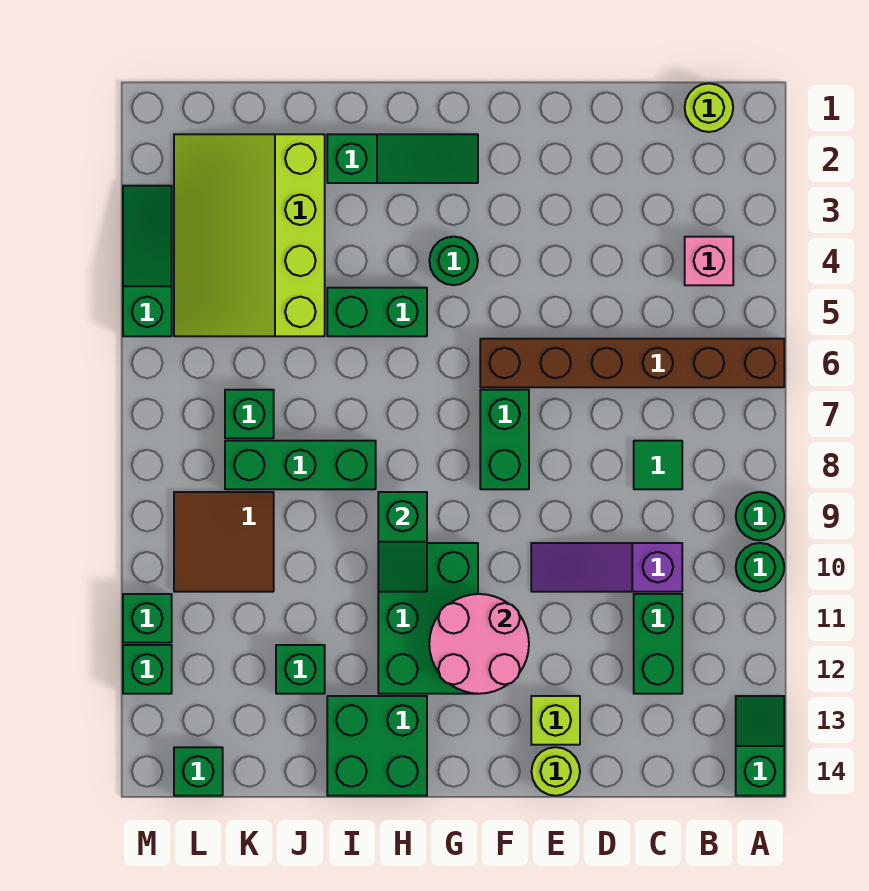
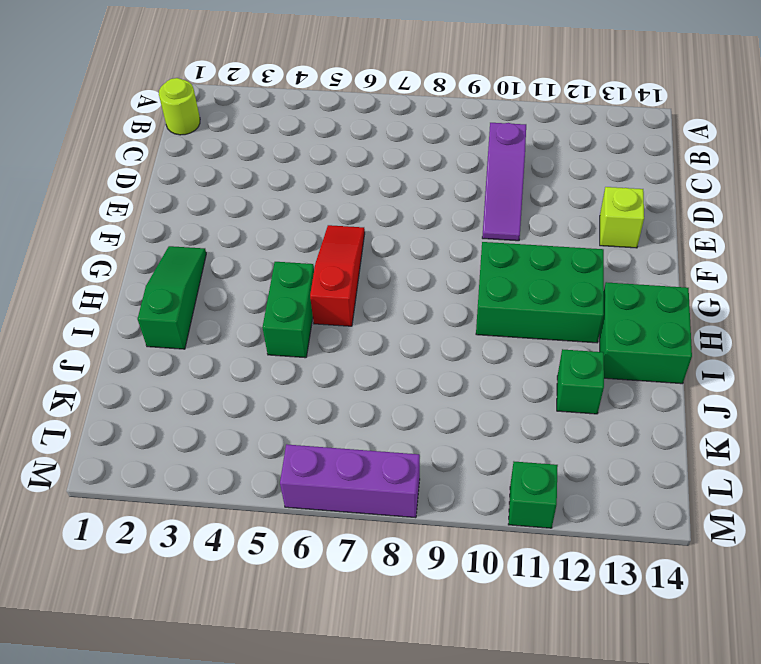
red slope F6:H6 level 1 top H -> brown brick A6:F6 level 1
purple brick M6:M8 level 1 -> none
none -> green round brick A9 level 1
none -> green round brick A10 level 1
none -> green slope A13:A14 level 1 top 14

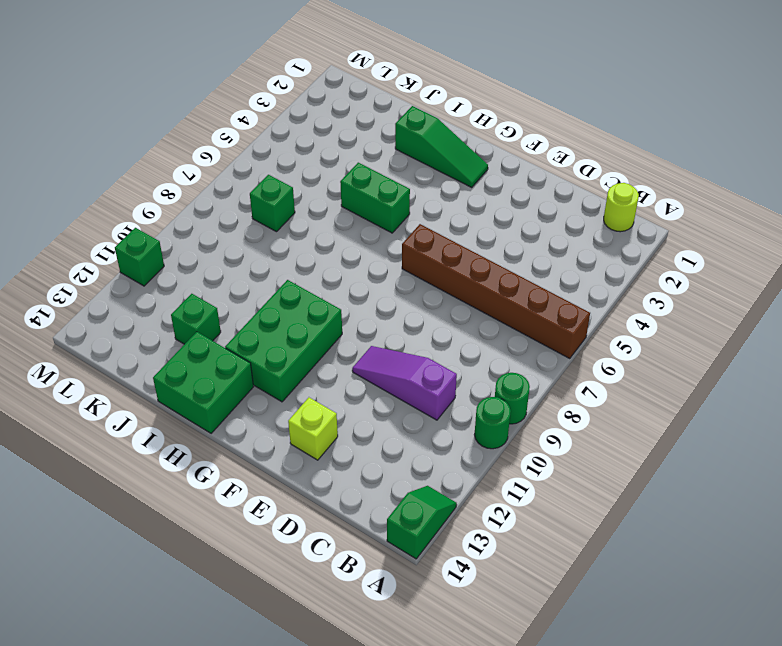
none -> pink brick B4 level 1
none -> green tile C8 level 1
none -> green brick C11:C12 level 1

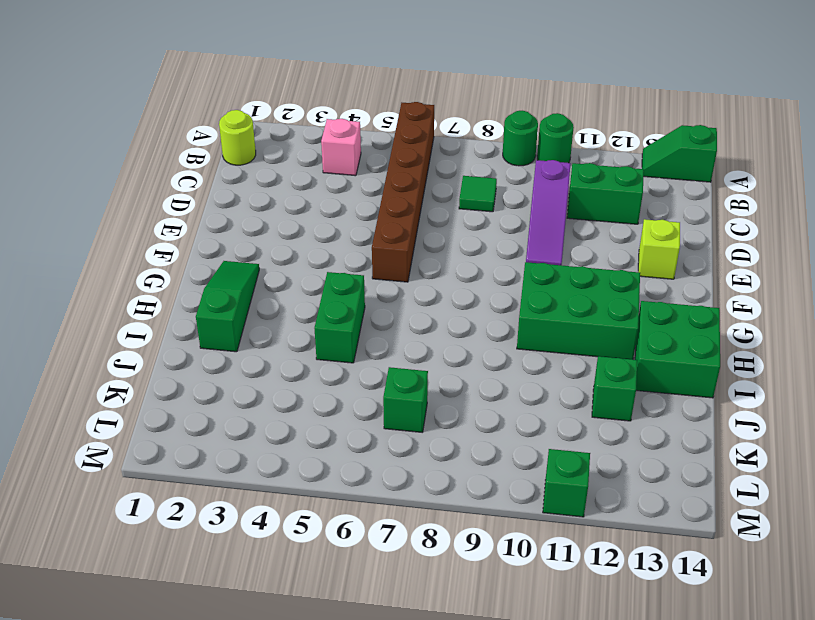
none -> lime round brick E14 level 1
none -> green brick F7:F8 level 1
none -> green round brick G4 level 1

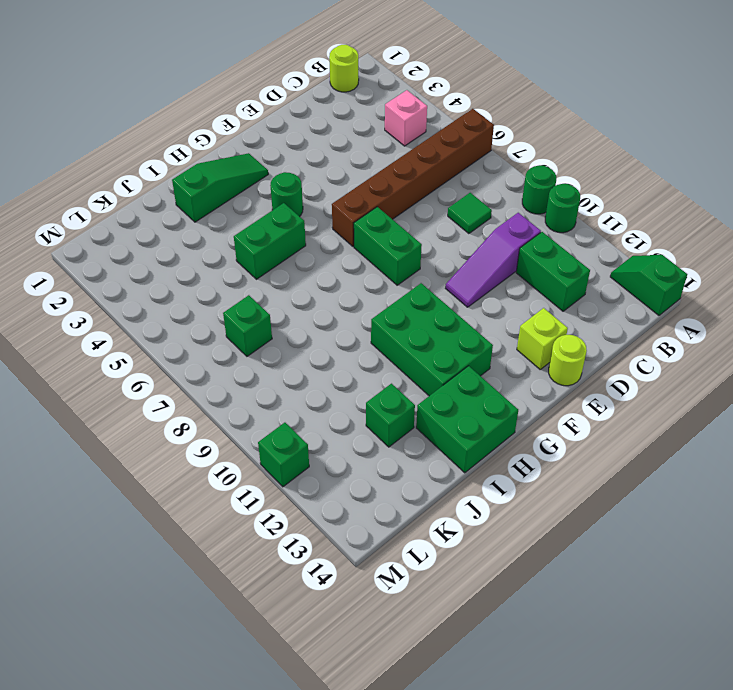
none -> green brick I8:K8 level 1
none -> lime slope J2:L5 level 1 top J
none -> brown tile K9:L10 level 1

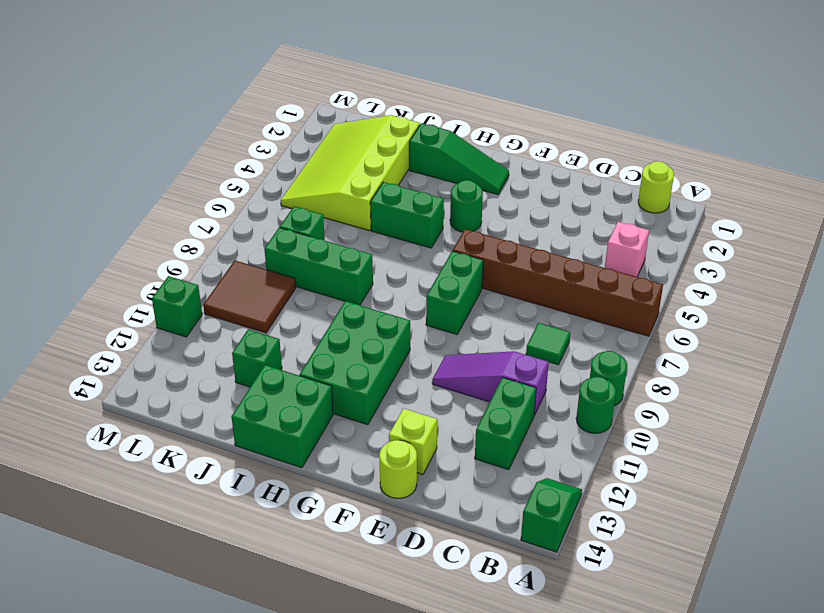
none -> green brick L14 level 1
none -> green slope M3:M5 level 1 top 5
none -> green brick M12 level 1

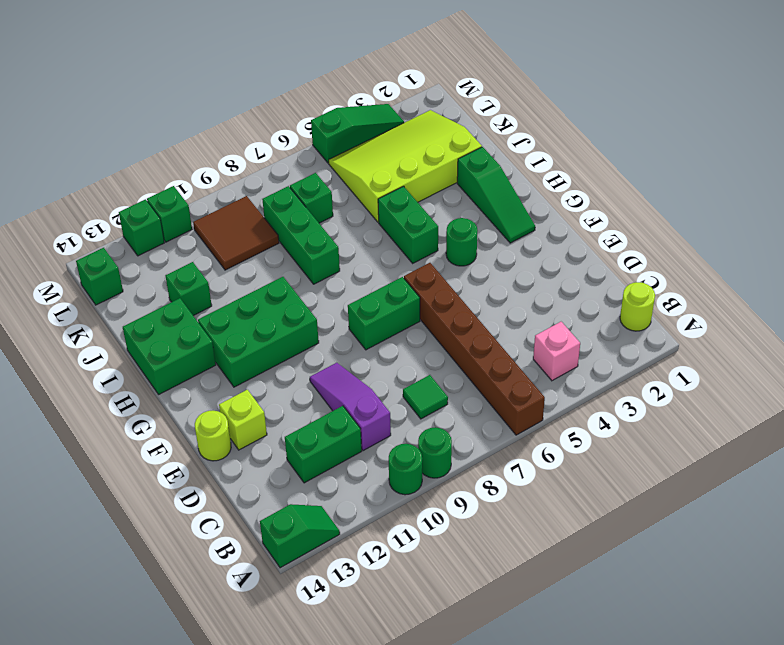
none -> pink round brick F11:G12 level 2
none -> green slope H9:H10 level 2 top 9

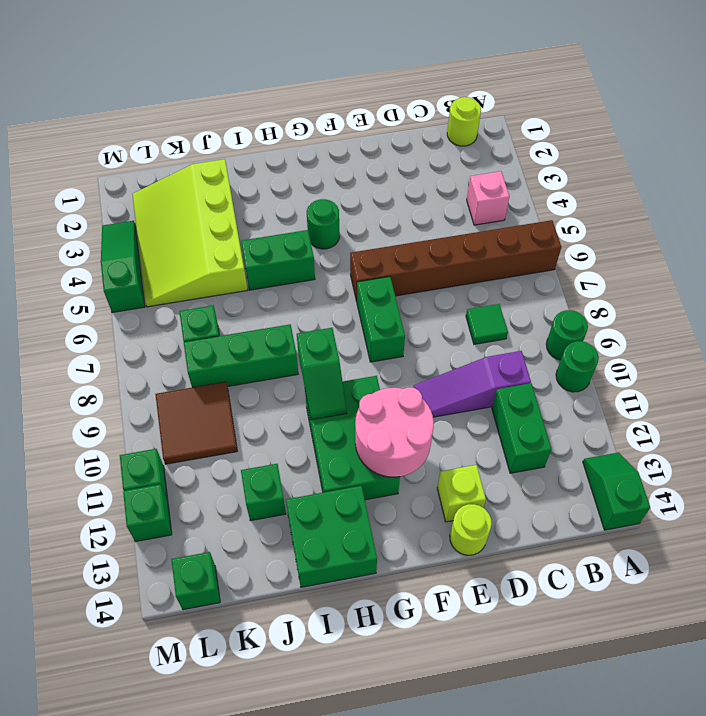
none -> green slope G2:I2 level 1 top I

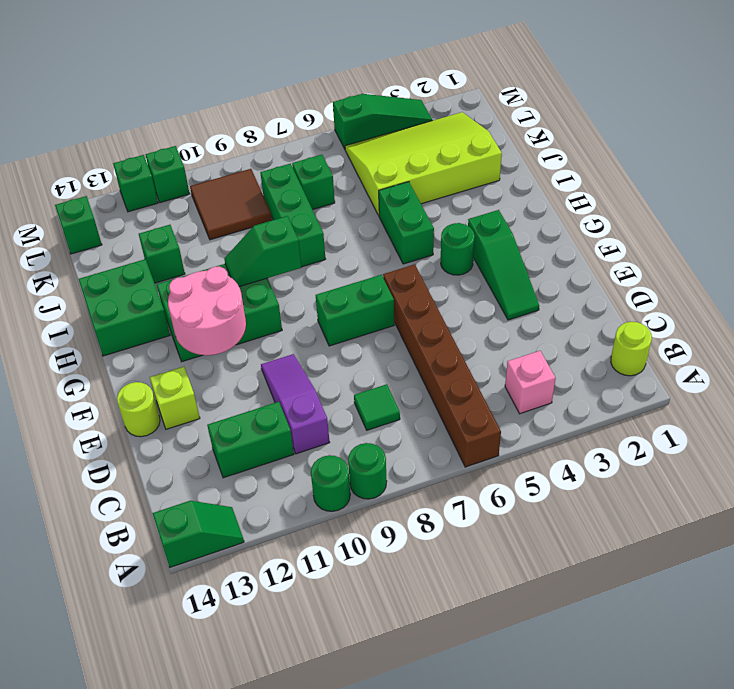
green slope E3:G3 level 1 top G -> green slope G2:I2 level 1 top I

